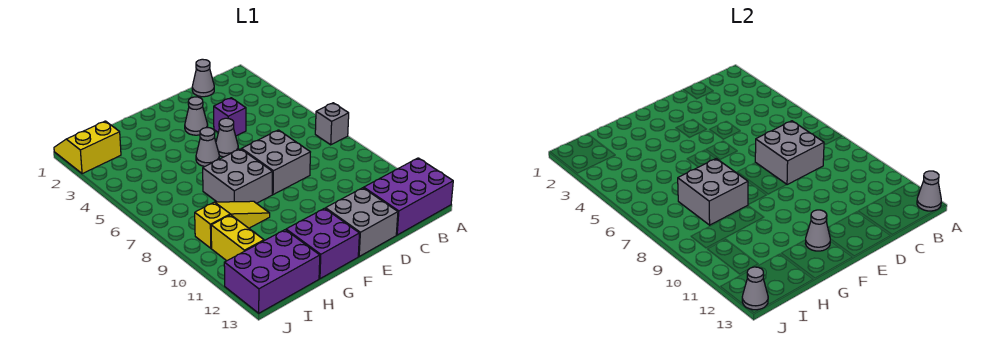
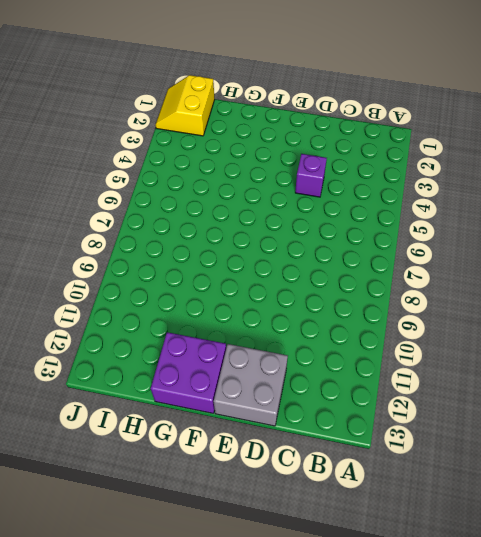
yellow slope I1:J2 level 1 top I -> yellow slope I1:J2 level 1 top 2
none -> grey brick A7 level 1
none -> purple brick A12:C13 level 1
none -> grey cone C1 level 1

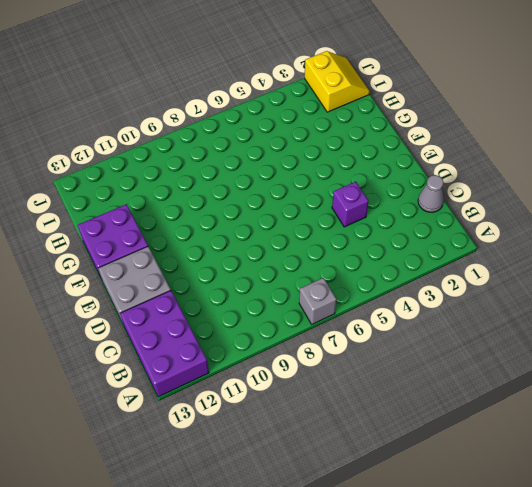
none -> grey brick D7:E8 level 1
none -> grey cone E3 level 1
none -> grey cone E5 level 1

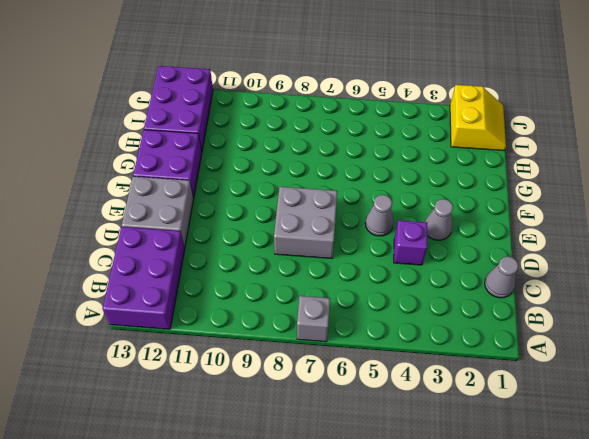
none -> grey cone F5 level 1
none -> grey brick F7:G8 level 1
none -> yellow slope G9:I9 level 1 top I

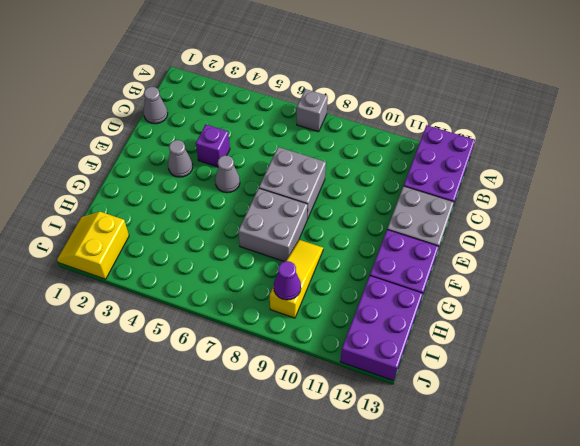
purple cone I9 level 2 -> none
none -> grey cone F5 level 1
none -> yellow brick I10:I11 level 1
none -> grey cone A13 level 2

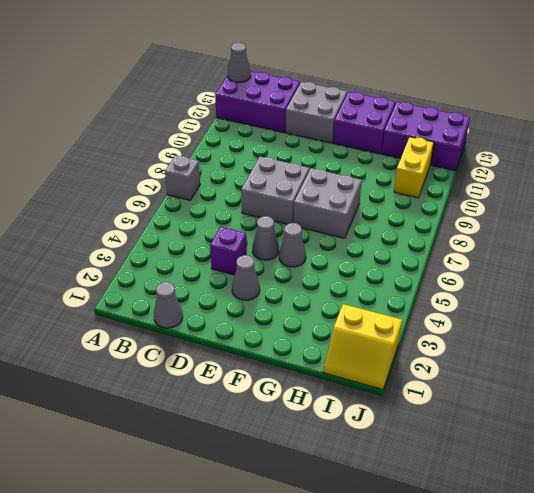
none -> yellow slope G9:I9 level 1 top I
none -> grey brick C7:D8 level 2
none -> grey cone F12 level 2

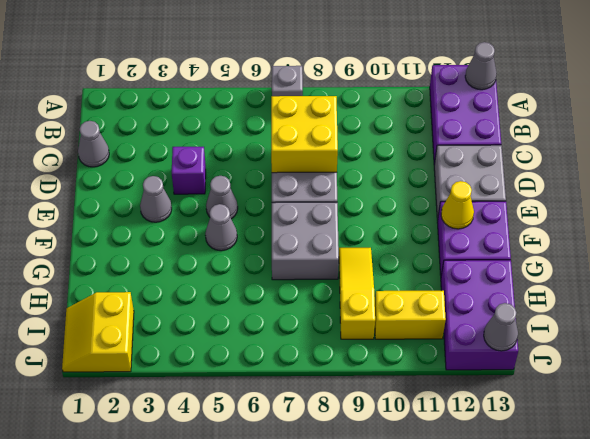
yellow brick C7:D8 level 2 -> grey brick C7:D8 level 2
yellow cone F12 level 2 -> grey cone F12 level 2
none -> grey brick G7:H8 level 2

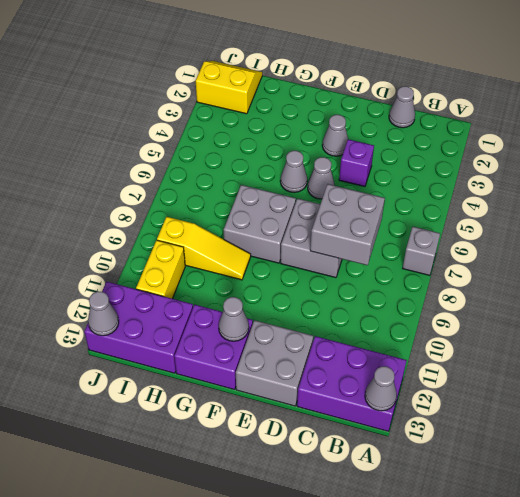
none -> grey brick G7:H8 level 2

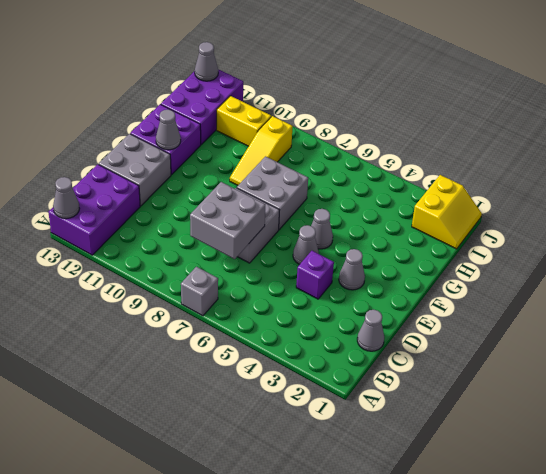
none -> grey brick G7:H8 level 2

